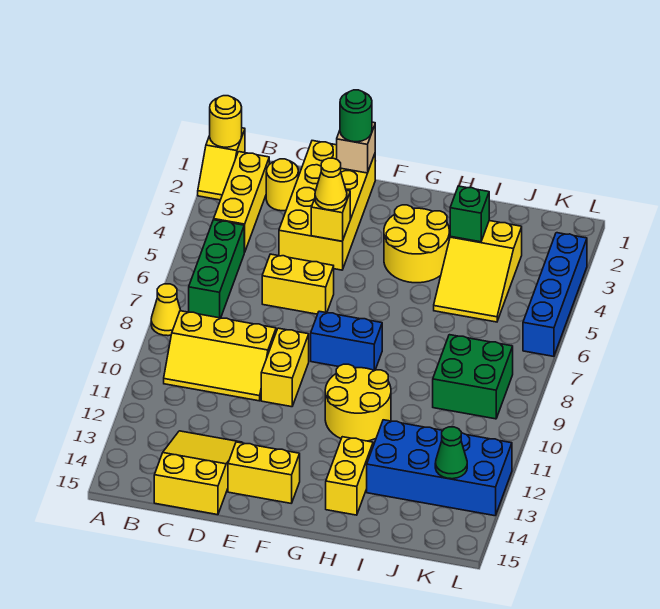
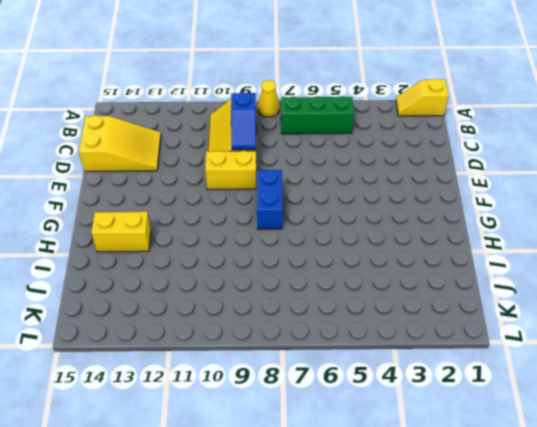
blue slope C9:D9 level 2 top C -> none
none -> yellow brick B2:B4 level 1
none -> yellow round brick C2 level 1
none -> yellow brick D1:E4 level 1

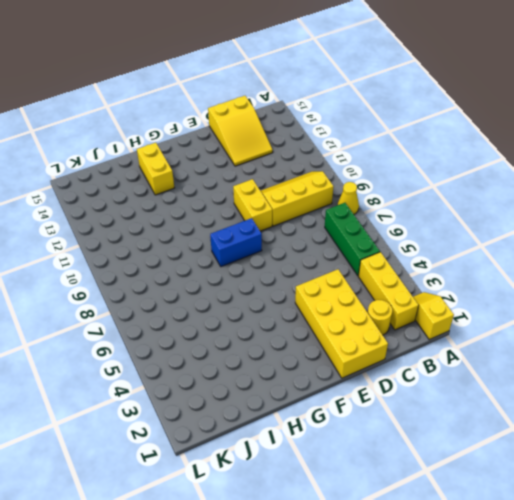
none -> yellow brick D6:E6 level 1
none -> yellow brick E14:F14 level 1
none -> yellow round brick G3:H4 level 1

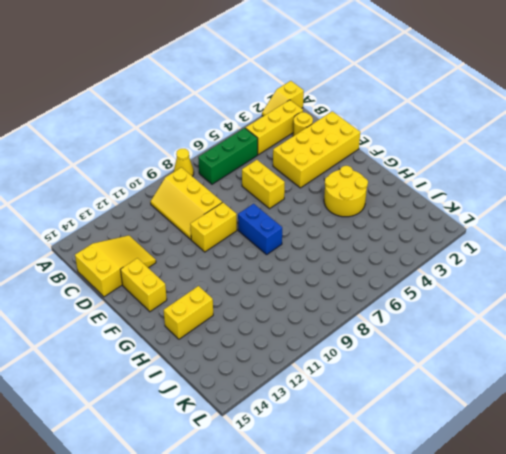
none -> yellow round brick G10:H11 level 1
none -> yellow slope I3:J5 level 1 top 3
none -> blue brick I12:L13 level 1

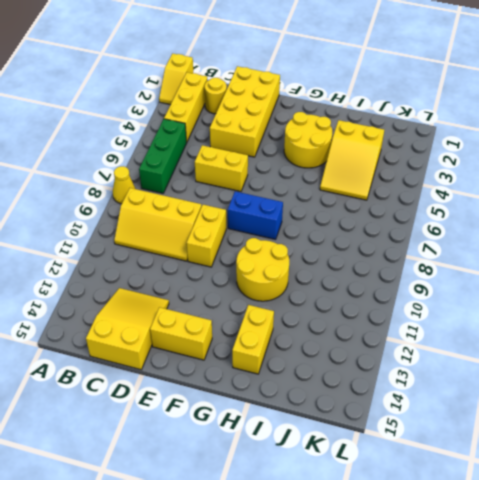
none -> blue brick I12:L13 level 1
none -> green brick J8:K9 level 1
none -> blue brick L3:L6 level 1

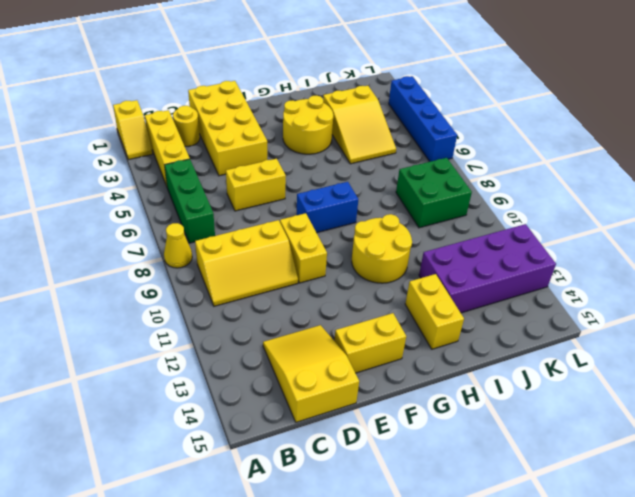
purple brick I12:L13 level 1 -> blue brick I12:L13 level 1
none -> yellow round brick A1 level 2
none -> tan brick E1 level 2
none -> yellow brick E4 level 2

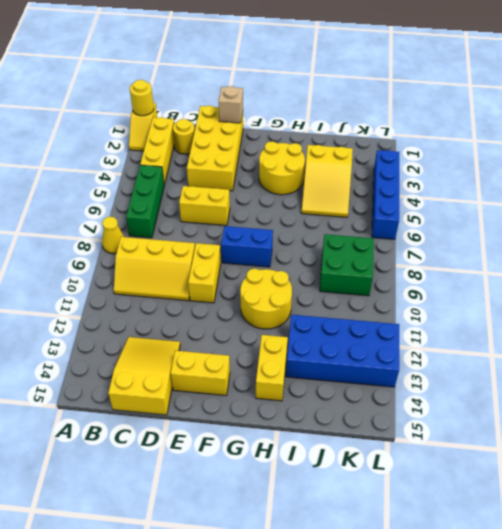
none -> yellow brick E4 level 2
none -> green brick I3 level 2
none -> green cone K13 level 2

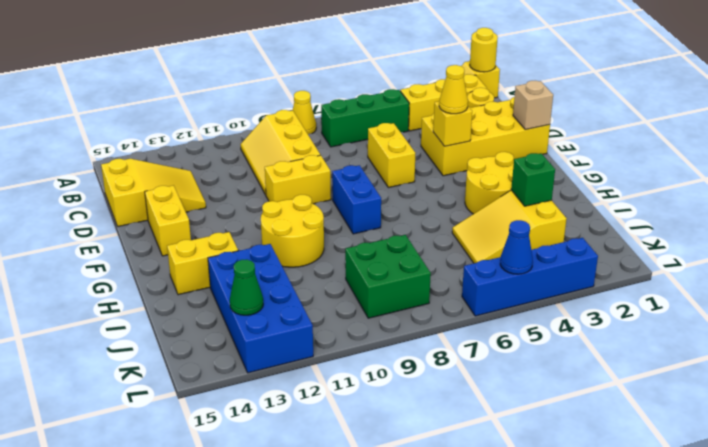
blue cone L5 level 2 -> none
none -> green round brick E1 level 3

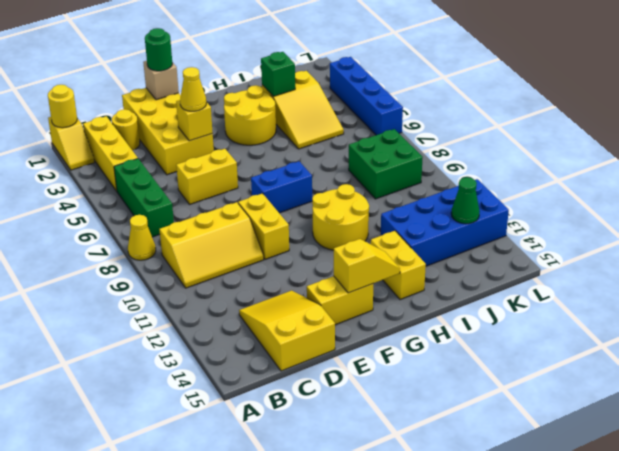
yellow slope F14:G14 level 2 top F -> none

